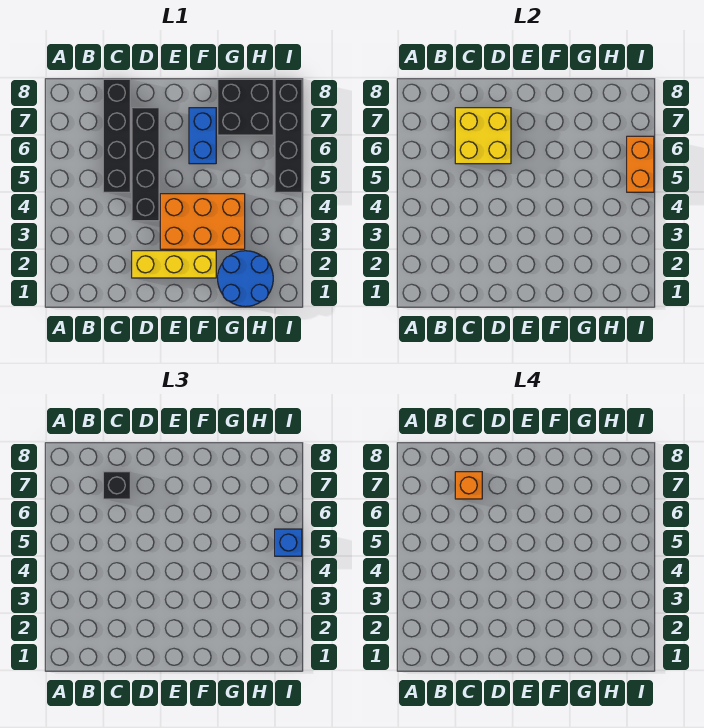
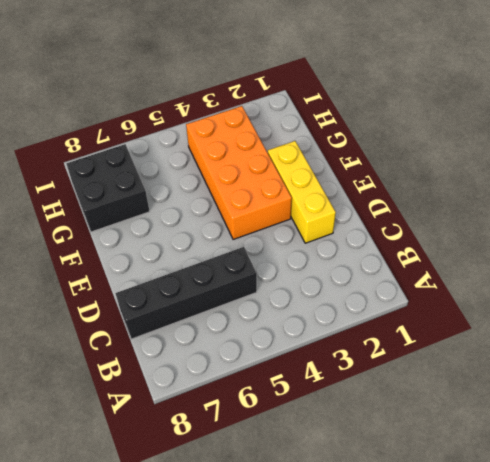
orange brick E3:H4 level 1 -> orange brick E3:G4 level 1
none -> black brick D4:D7 level 1
none -> blue brick F6:F7 level 1
none -> blue round brick G1:H2 level 1

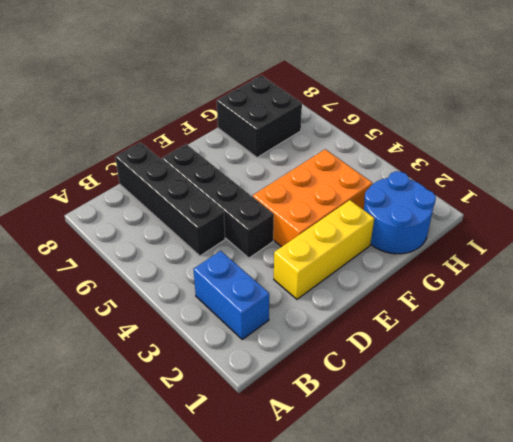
blue brick B2:B3 level 1 -> blue brick F6:F7 level 1
none -> black brick I5:I8 level 1
none -> yellow brick C6:D7 level 2
none -> orange brick I5:I6 level 2

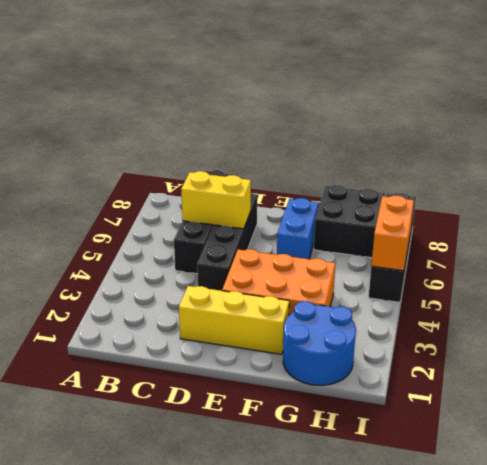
yellow brick C6:D6 level 2 -> yellow brick C6:D7 level 2
none -> black brick C7 level 3
none -> blue brick I5 level 3
none -> orange brick C7 level 4

